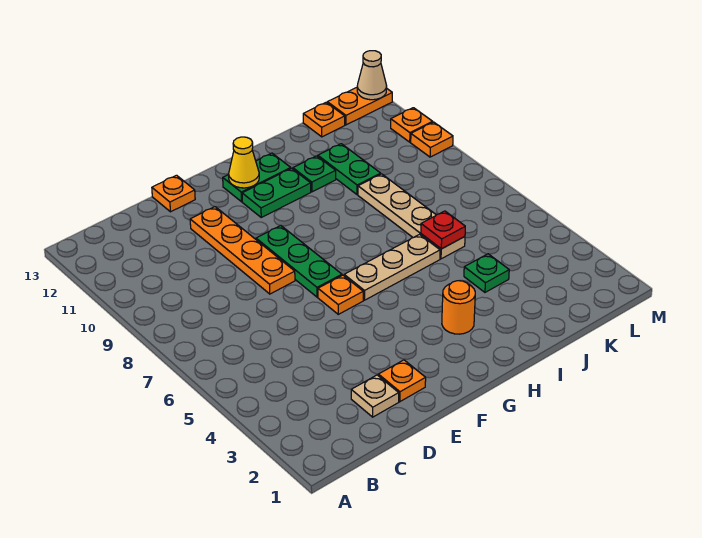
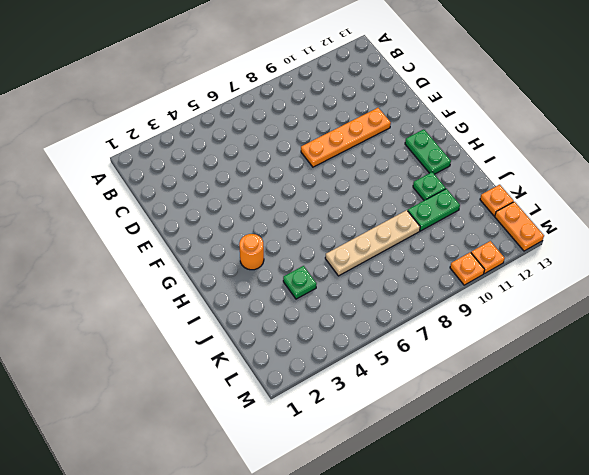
none -> tan plate D2 level 1
none -> orange plate E2 level 1
none -> orange plate E13 level 1

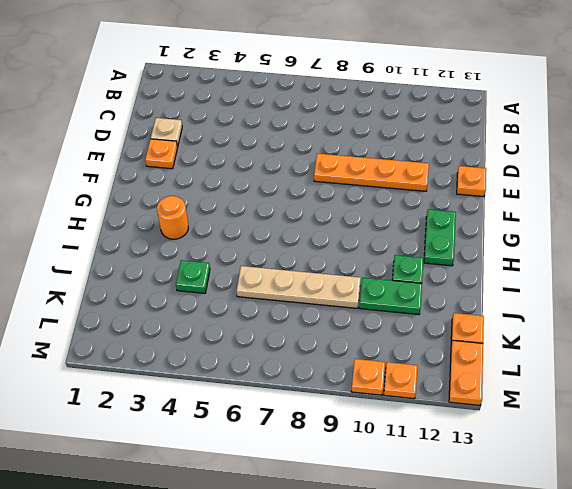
none -> orange plate F6 level 1
none -> green plate F7:F9 level 1
none -> tan plate G6:I6 level 1

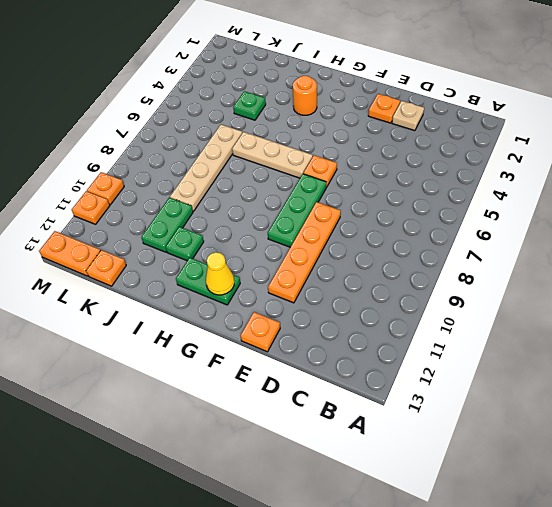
none -> green plate G11:H11 level 1
none -> red plate J6 level 2
none -> tan cone M13 level 2

